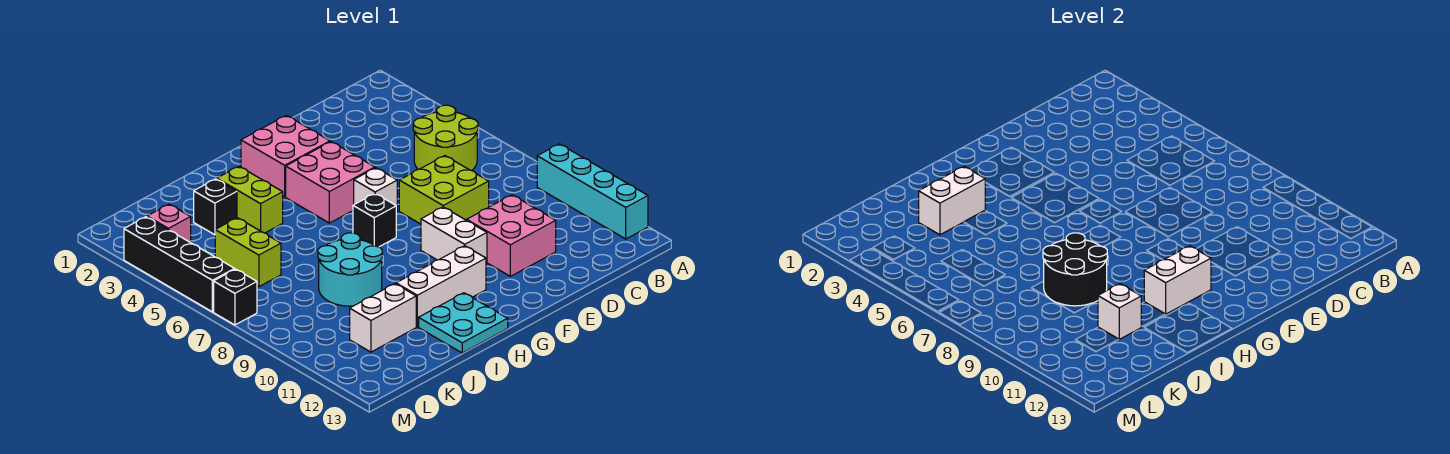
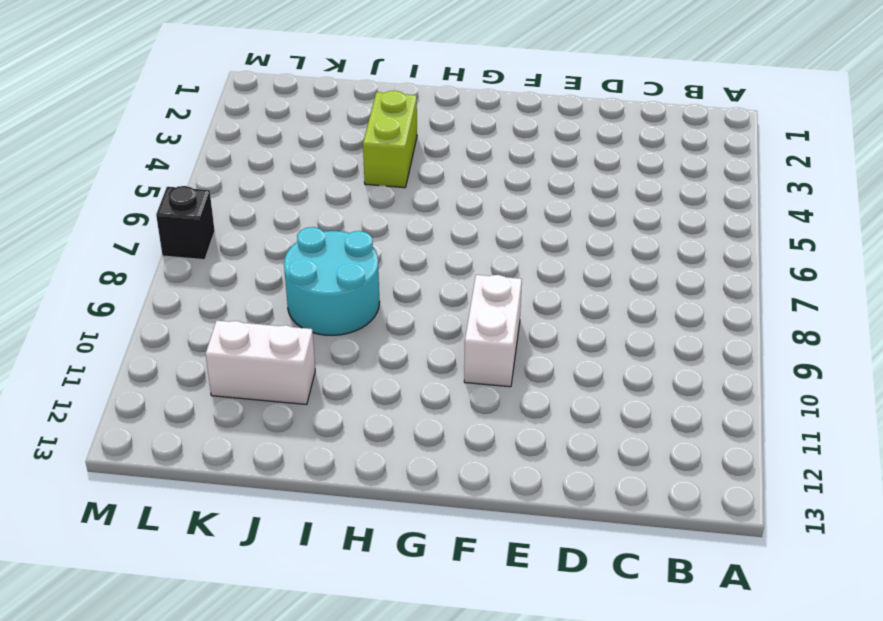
none -> cyan brick A9:A12 level 1
none -> lime round brick B5:C6 level 1
none -> lime brick D7:E8 level 1

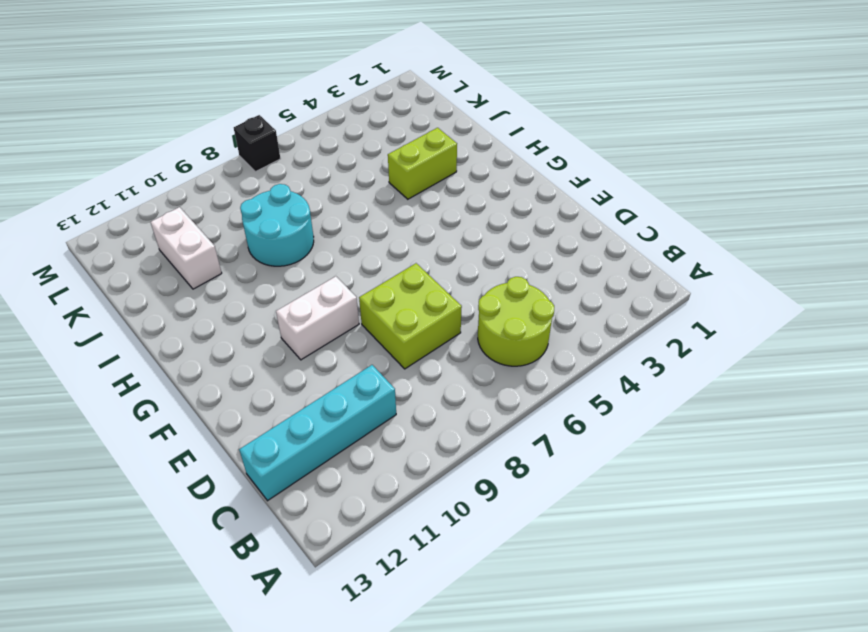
cyan brick C10:C13 level 1 -> cyan brick A9:A12 level 1
none -> pink brick D10:E11 level 1
none -> pink brick F2:G3 level 1
none -> pink brick F4:G5 level 1

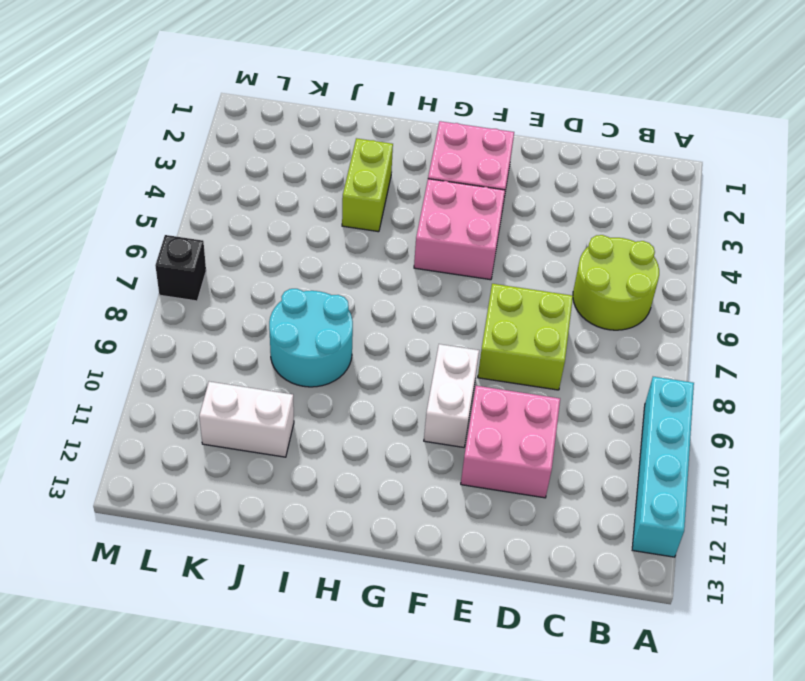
none -> white brick F6 level 1
none -> black brick G7 level 1
none -> white brick G11:I11 level 1

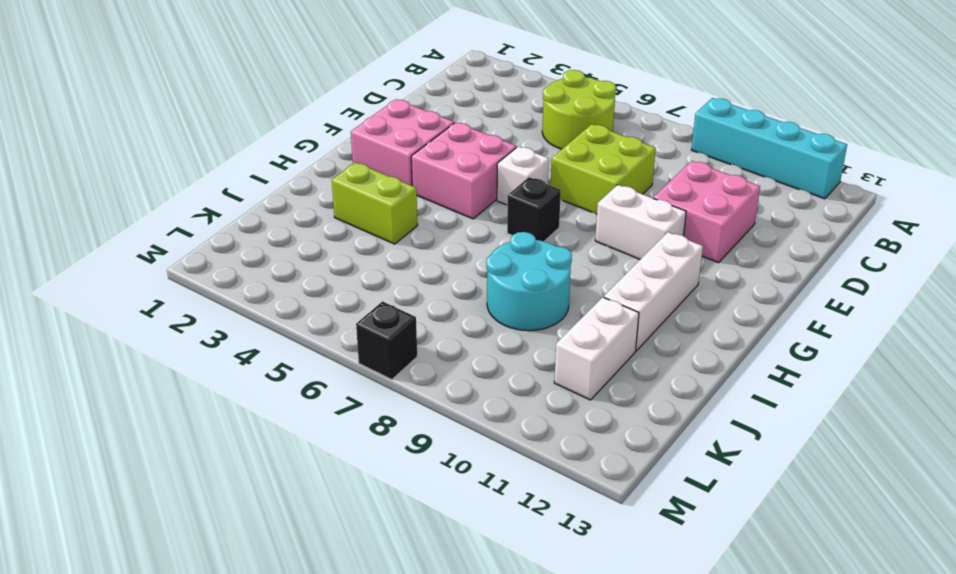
none -> cyan plate H12:I13 level 1
none -> black brick J3 level 1
none -> lime brick K5:K6 level 1

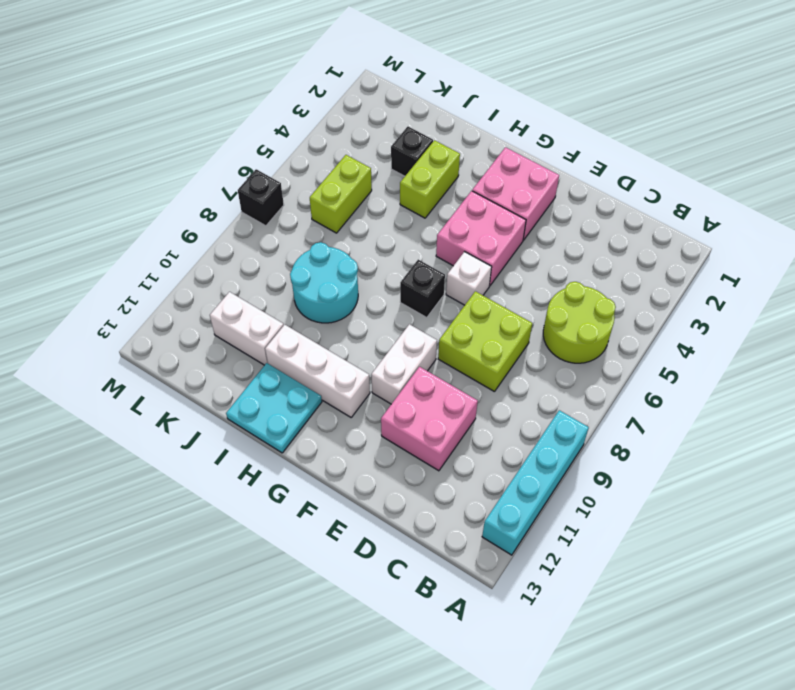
none -> pink brick L3 level 1
none -> black brick M3:M6 level 1
none -> white brick G11:H11 level 2

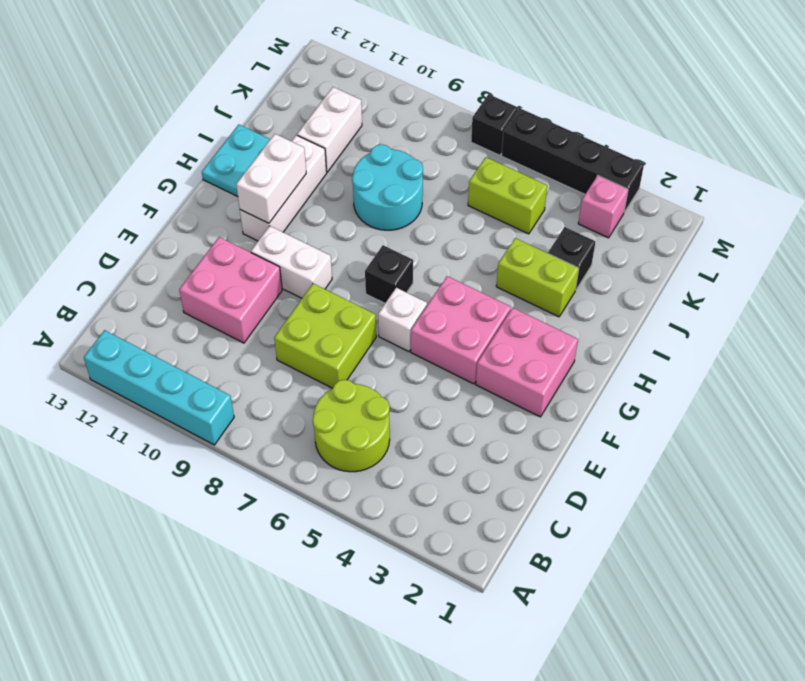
none -> white brick I3:J3 level 2
none -> black round brick I8:J9 level 2
none -> white brick J11 level 2

